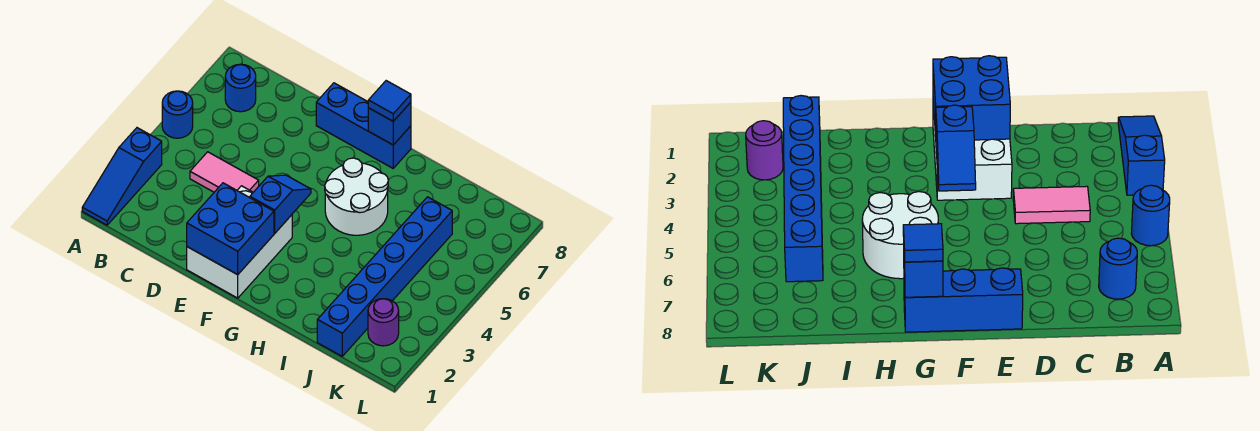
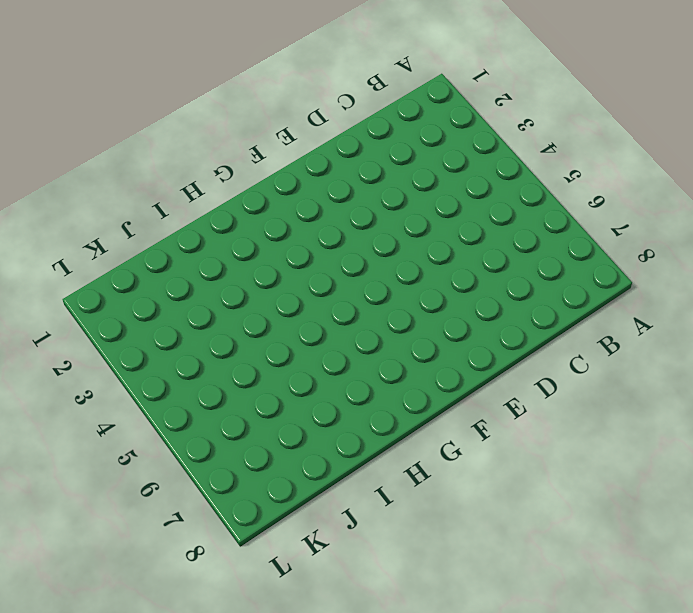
none -> blue slope A1:A3 level 1 top 3
none -> blue round brick A5 level 1
none -> blue round brick B7 level 1

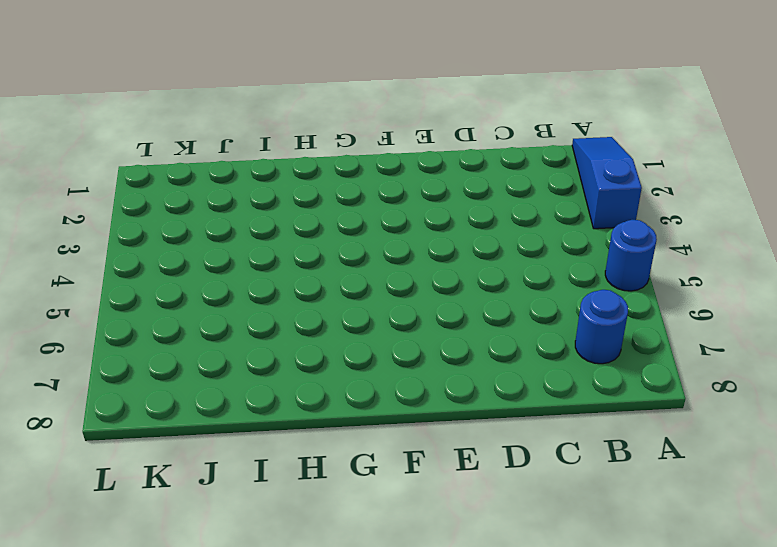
none -> pink tile C4:D4 level 1
none -> white brick E1:F3 level 1
none -> blue brick E8:G8 level 1

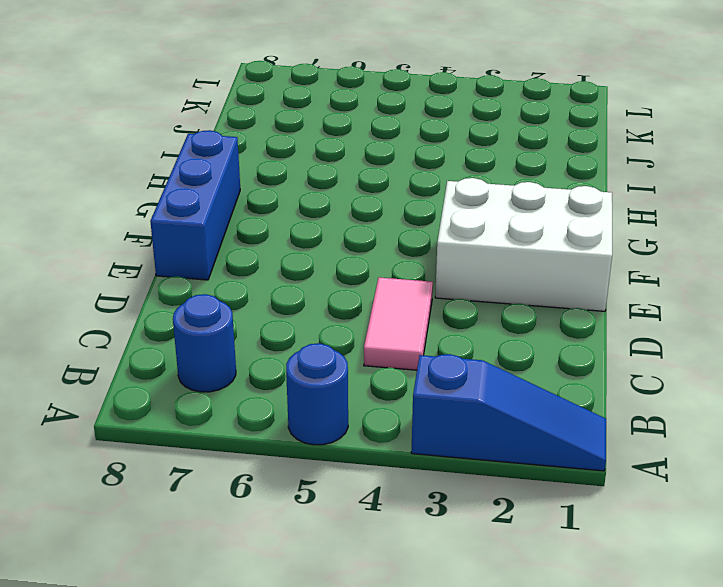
none -> white round brick G5:H6 level 1
none -> blue brick J1:J6 level 1
none -> purple round brick K2 level 1

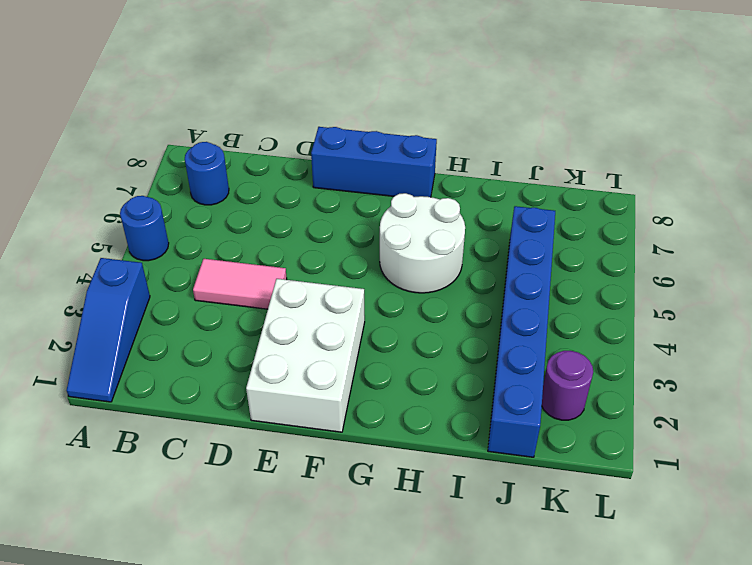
none -> blue brick E1:F2 level 2
none -> blue slope F3:F4 level 2 top 3
none -> blue brick G8 level 2

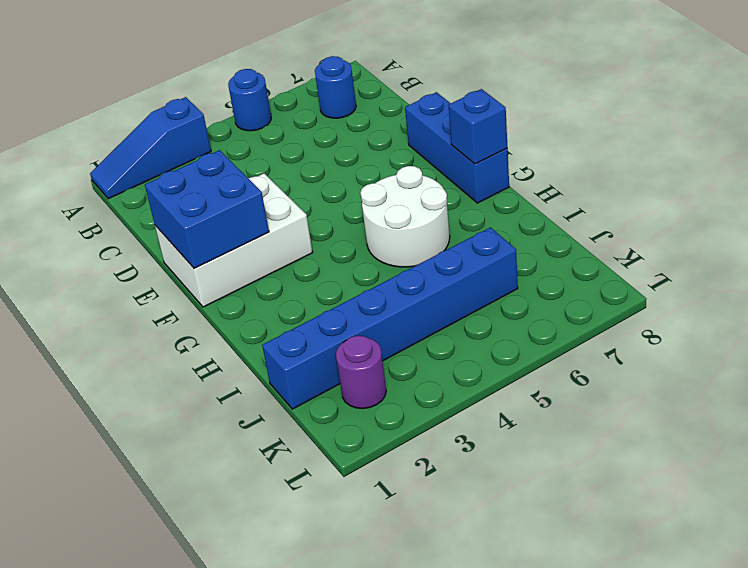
none -> pink tile C4:D4 level 1
none -> blue slope F3:F4 level 2 top 3
none -> blue tile G8 level 3

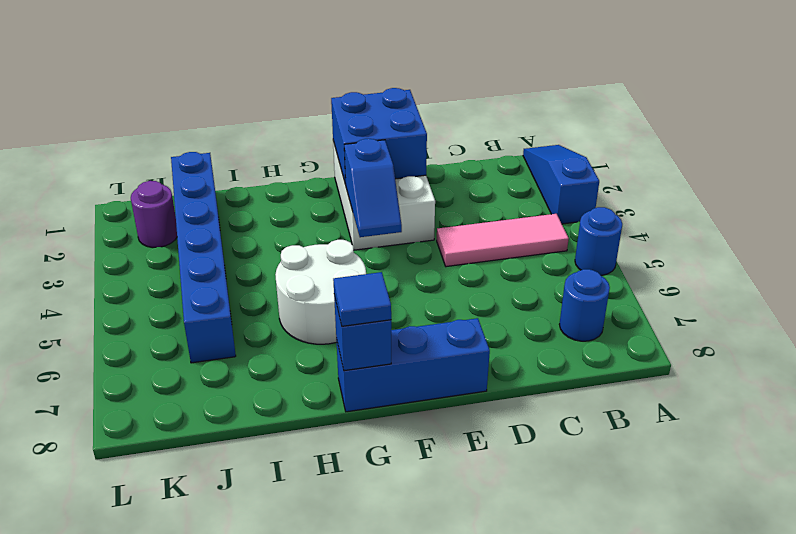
pink tile B4:D4 level 1 -> pink tile C4:D4 level 1

